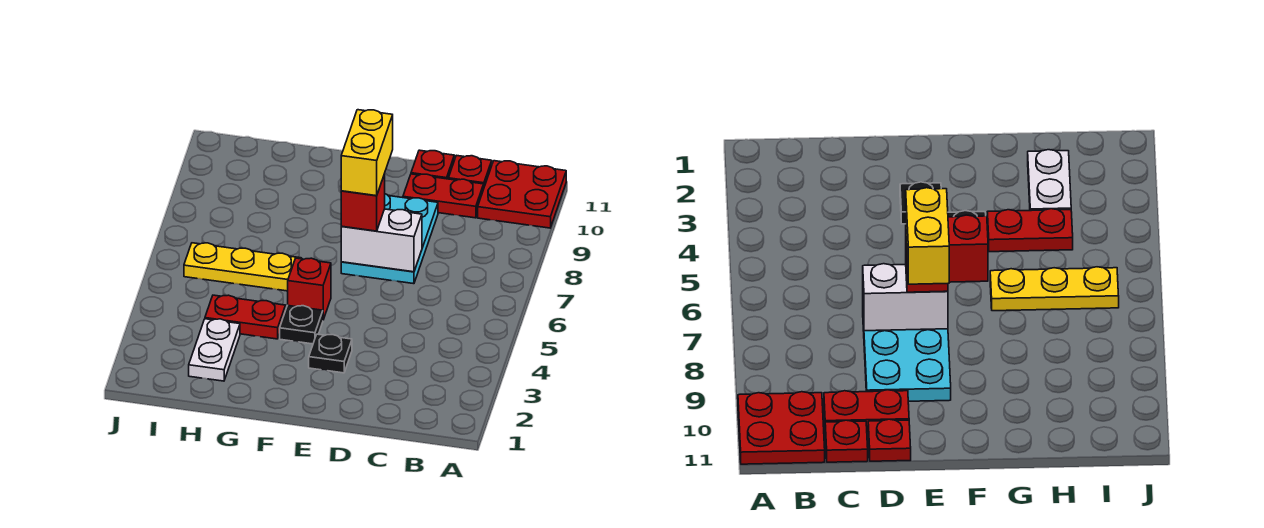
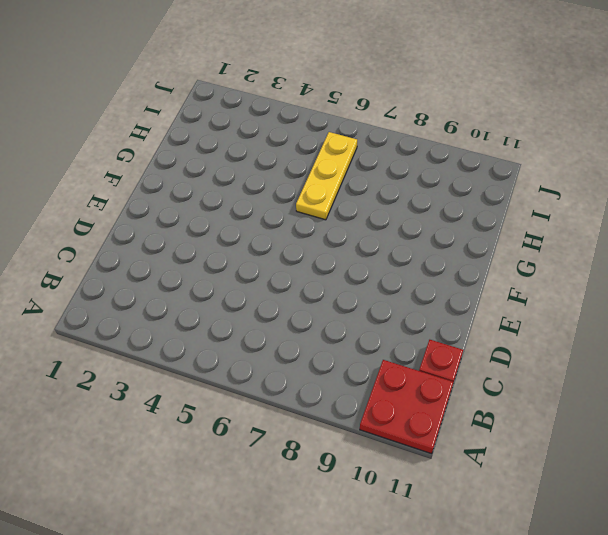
none -> red plate C10:D10 level 1
none -> cyan plate D7:E9 level 1
none -> red plate D11 level 1

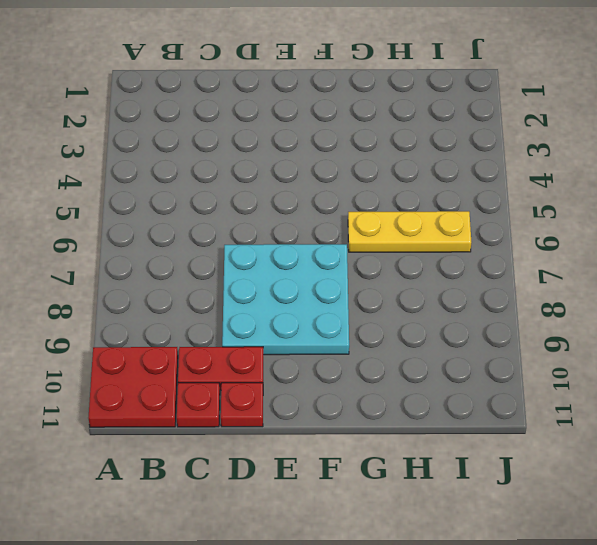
cyan plate D7:F9 level 1 -> cyan plate D7:E9 level 1
none -> black plate E3 level 1
none -> black plate F4 level 1
none -> red brick F5 level 1

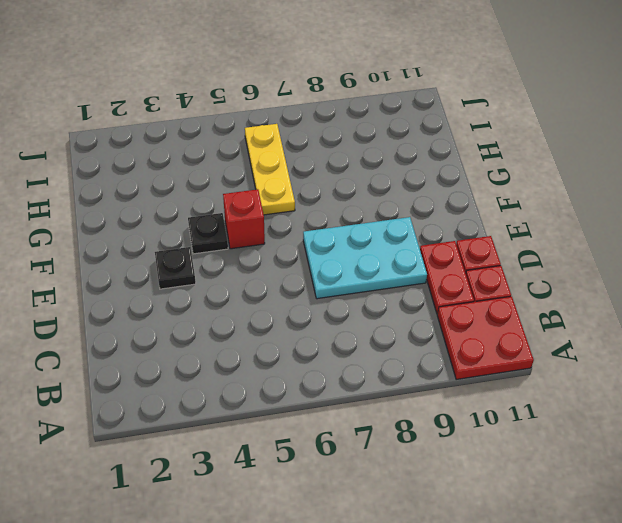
none -> red plate G4:H4 level 1
none -> white plate H2:H3 level 1
none -> white brick D7:E7 level 2

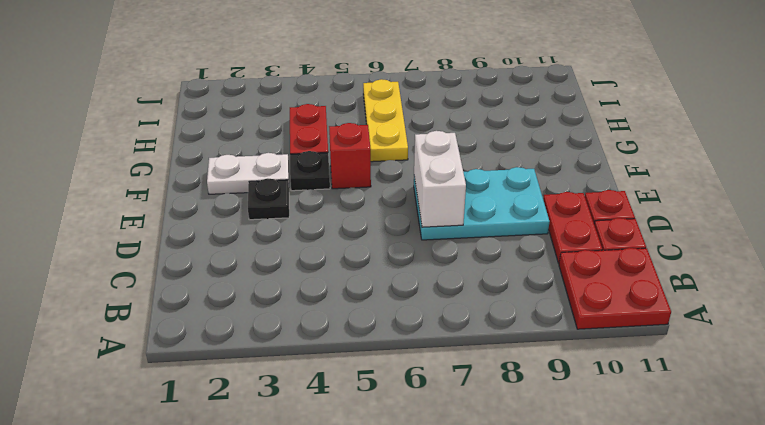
white plate F2:F3 level 1 -> white plate H2:H3 level 1
none -> red brick E7 level 3
none -> yellow brick E7:E8 level 4

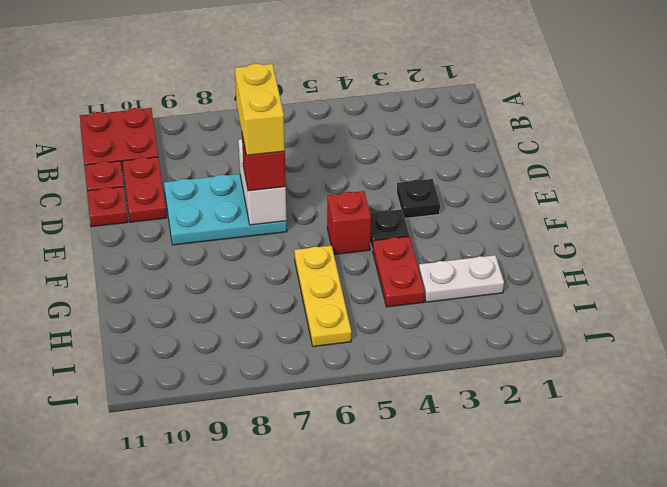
yellow brick D7:E7 level 4 -> yellow brick E7:E8 level 4

